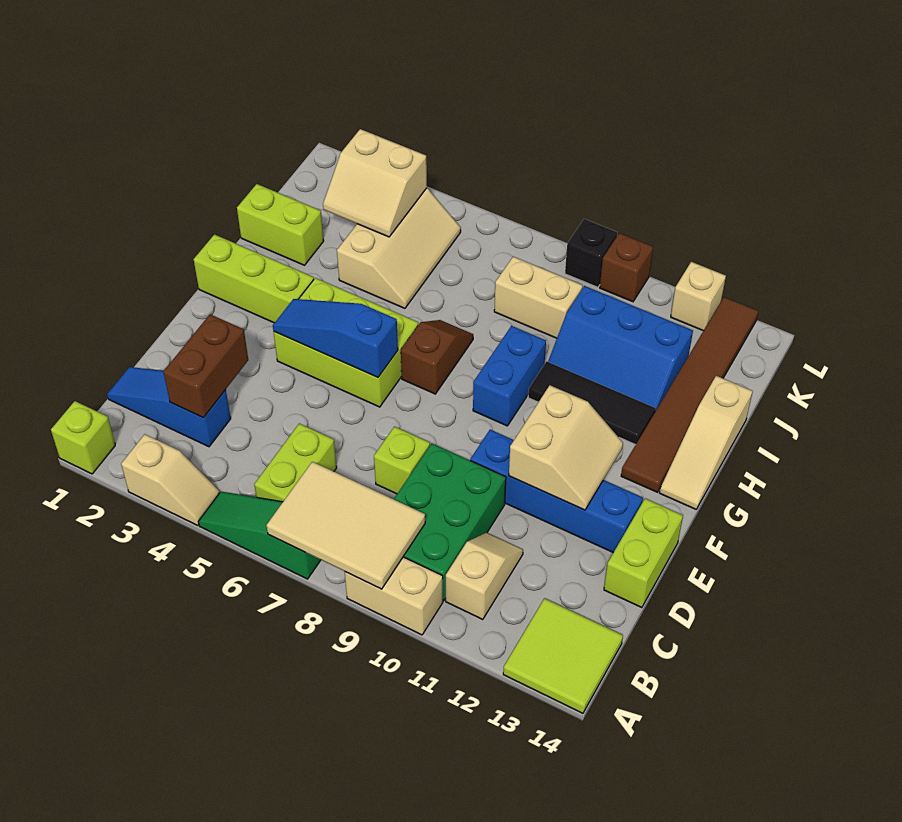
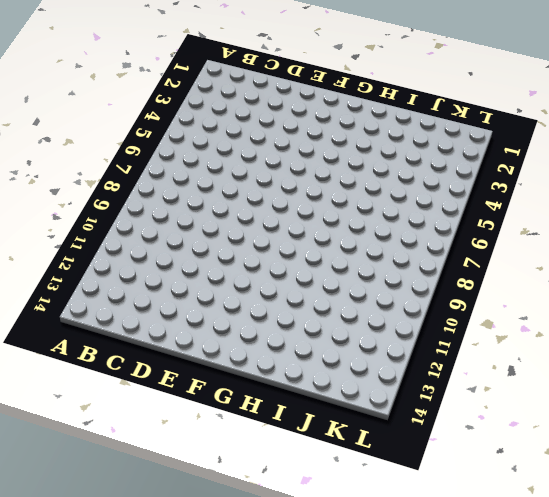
none -> lime brick A1 level 1
none -> tan slope A3:A4 level 1 top 3
none -> green slope A5:A7 level 1 top 7
none -> tan brick A9:A10 level 1

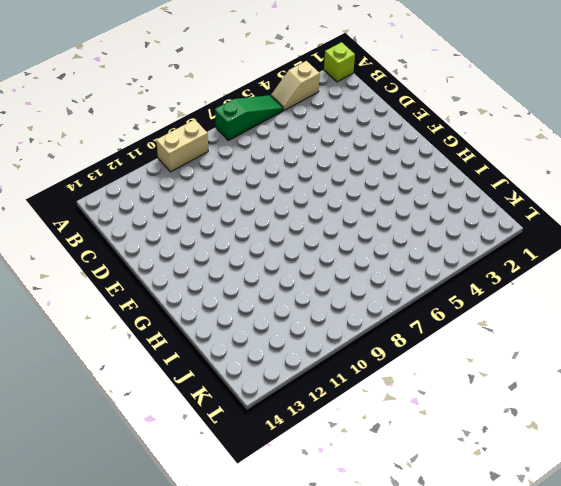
none -> lime tile A13:B14 level 1
none -> lime brick B6:C6 level 1
none -> green brick B9:D10 level 1
none -> tan slope B11:C11 level 1 top B

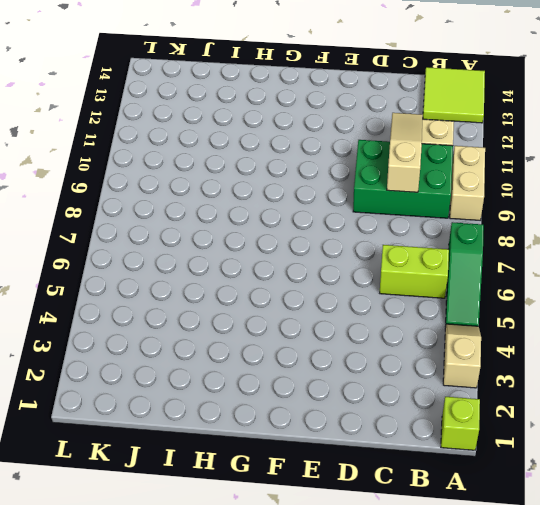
tan slope C9:C11 level 2 top 9 -> tan slope G14:I14 level 1 top I
none -> blue slope C1:C3 level 1 top 3
none -> lime brick D8 level 1
none -> lime brick D14:E14 level 1
none -> blue brick E10:E13 level 1

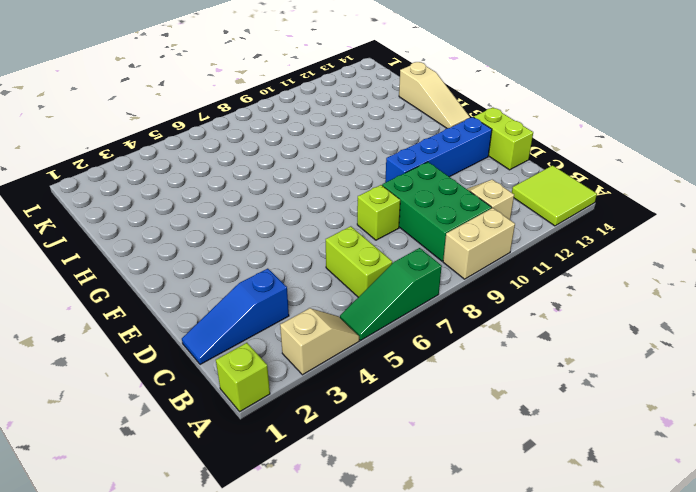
none -> lime brick F4:G6 level 1
none -> lime brick G1:G3 level 1
none -> brown slope G7:H7 level 1 top G
none -> blue brick G9:H9 level 1

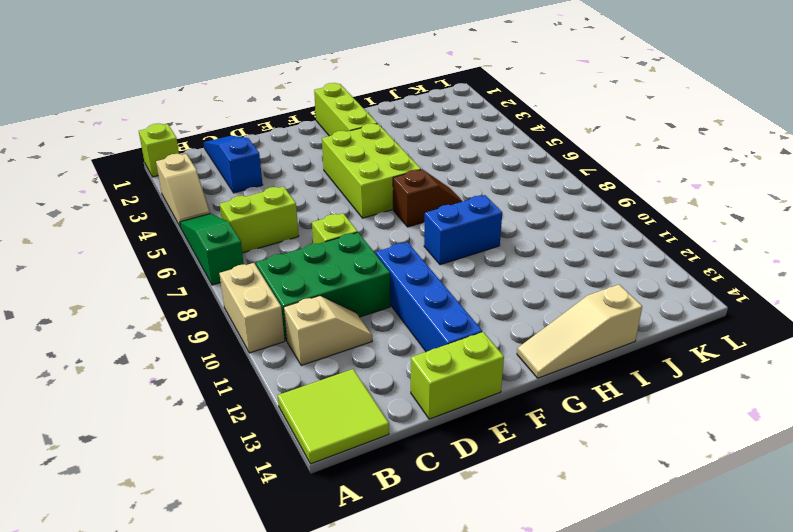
none -> brown tile G13:L13 level 1
none -> black tile H10:H12 level 1
none -> lime brick I1:I2 level 1
none -> tan slope I4:K5 level 1 top 4

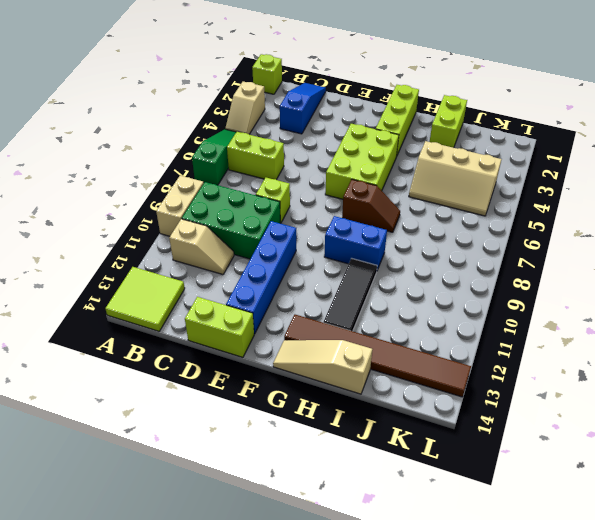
none -> blue slope I10:J12 level 1 top J
none -> tan brick J8:J9 level 1
none -> black brick L9 level 1
none -> brown brick L10 level 1

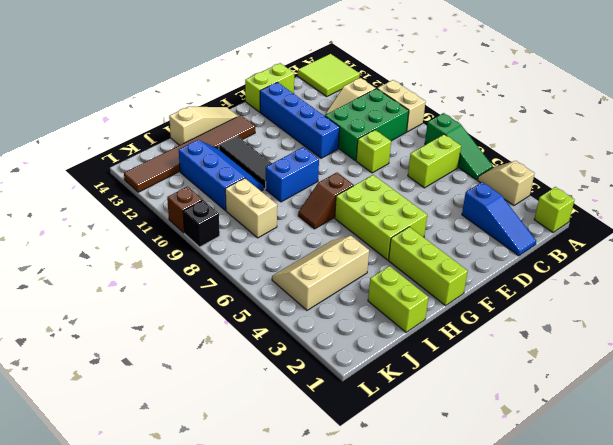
none -> tan brick L12 level 1
none -> tan tile A7:B9 level 2
none -> brown brick C3:D3 level 2
none -> tan slope E11:F12 level 2 top 11

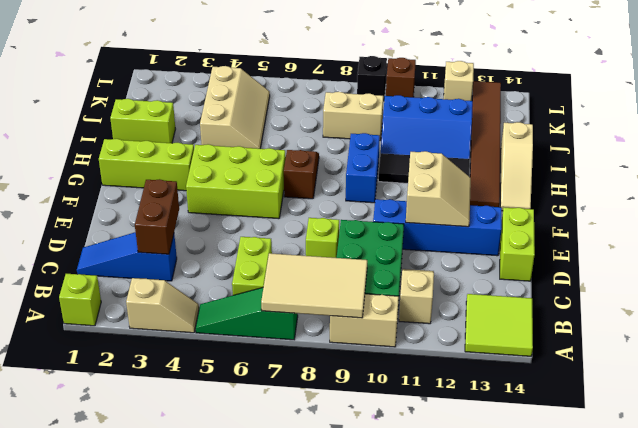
none -> blue slope F4:F6 level 2 top 6
none -> tan slope J3:K4 level 2 top K

